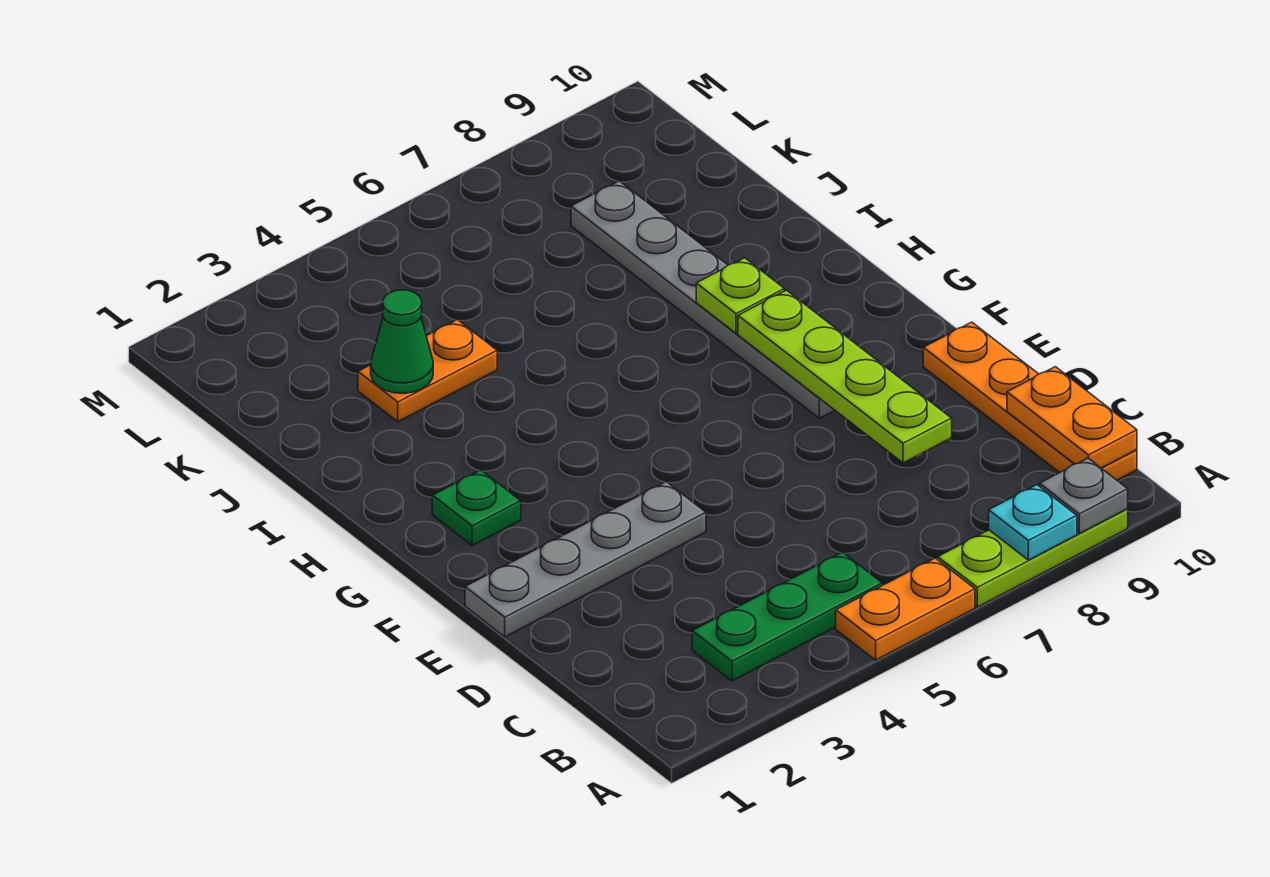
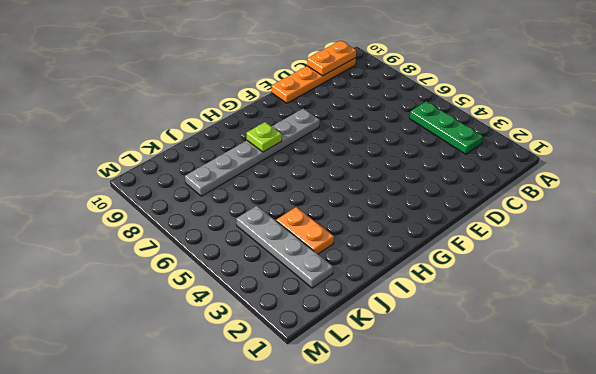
grey plate K2:K5 level 1 -> grey plate E1:E4 level 1
none -> orange plate A5:A6 level 1
none -> lime plate A7:A9 level 1
none -> green plate G2 level 1

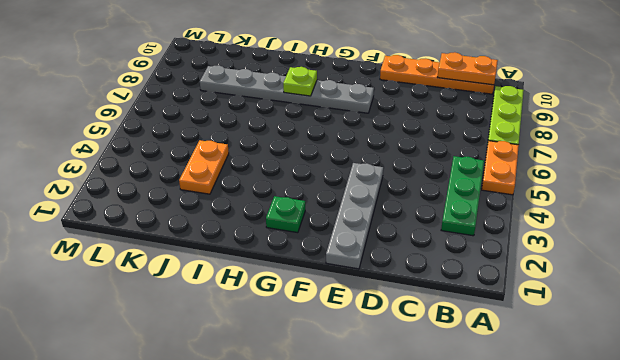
none -> cyan plate A8 level 2
none -> grey plate A9 level 2
none -> lime plate D8:G8 level 2

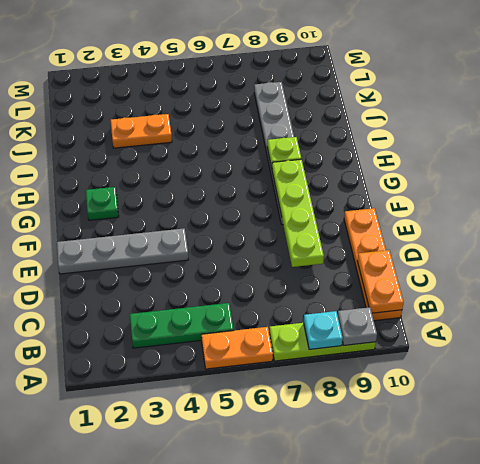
none -> green cone J3 level 2

